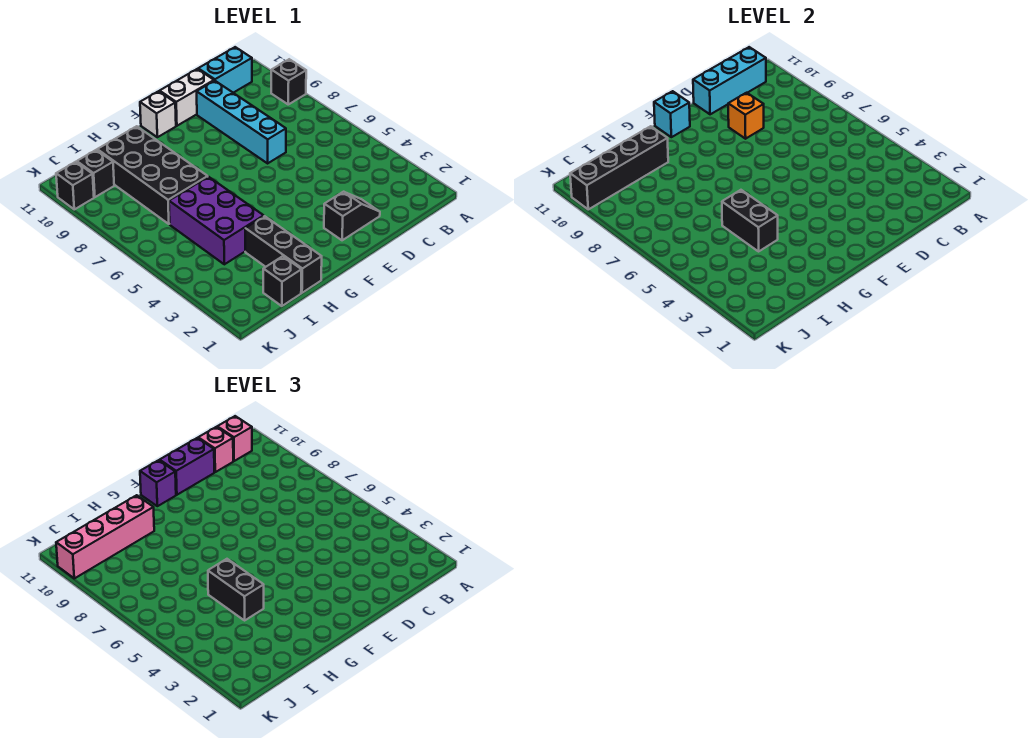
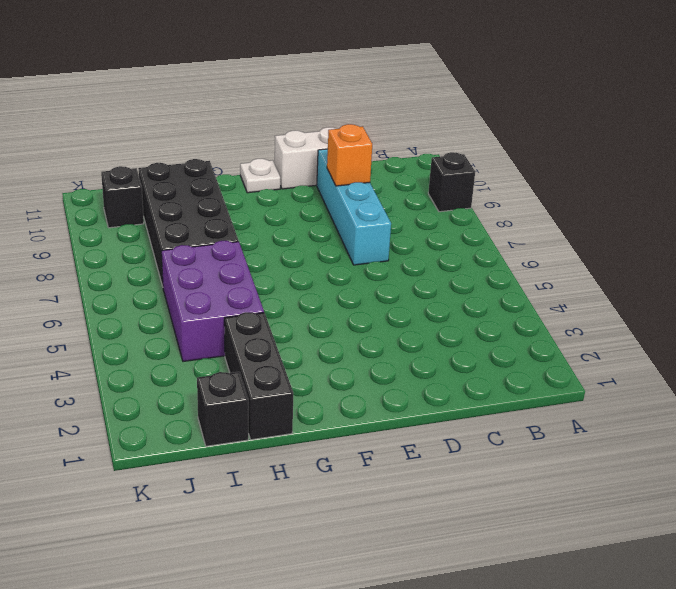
white plate F11 level 1 -> white brick F11 level 1
none -> cyan brick B11:C11 level 1
none -> black slope D2:E2 level 1 top E
none -> black brick K10 level 1

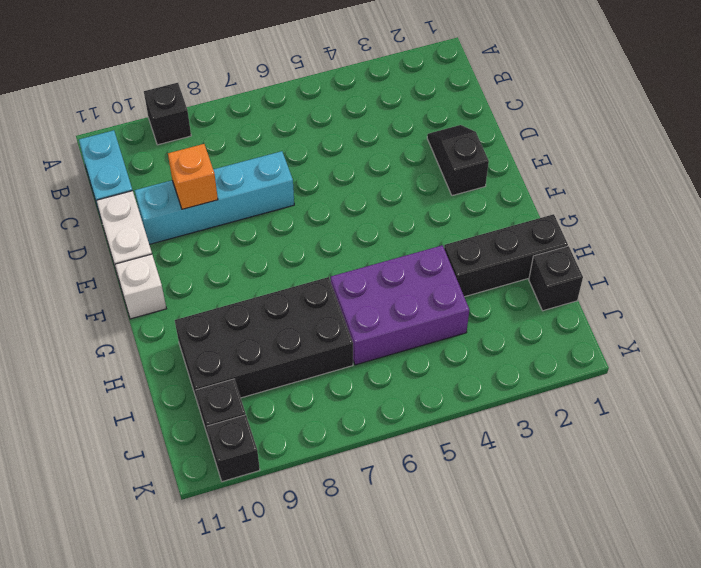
none -> cyan brick B11:D11 level 2
none -> cyan brick F11 level 2
none -> black brick H4:H5 level 2

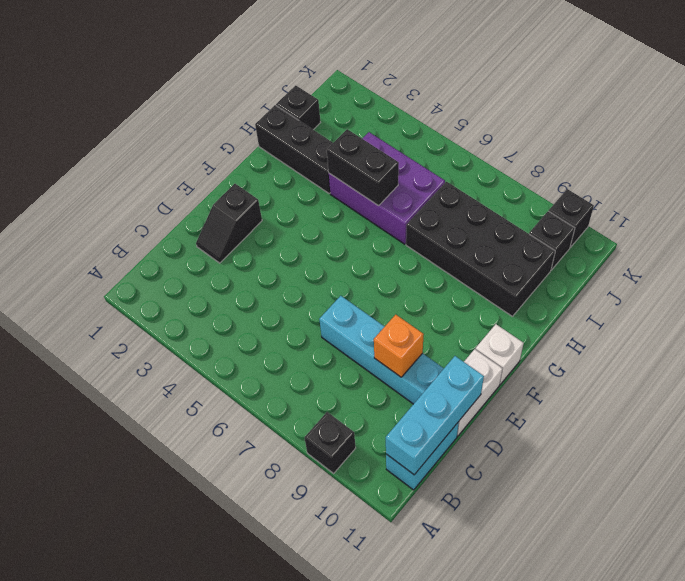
none -> cyan brick F11 level 2
none -> black brick H10:K10 level 2
none -> pink brick B11 level 3

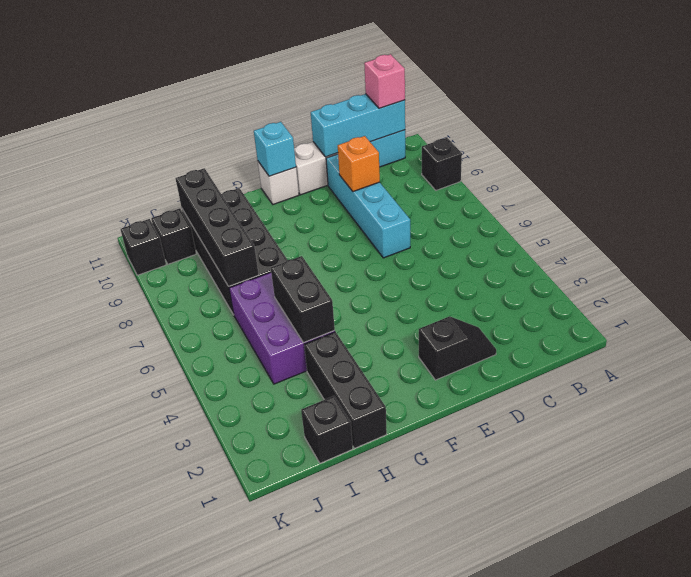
black brick I7:I10 level 2 -> black brick H10:K10 level 2
none -> pink brick C11 level 3
none -> purple brick D11:E11 level 3
none -> purple brick F11 level 3

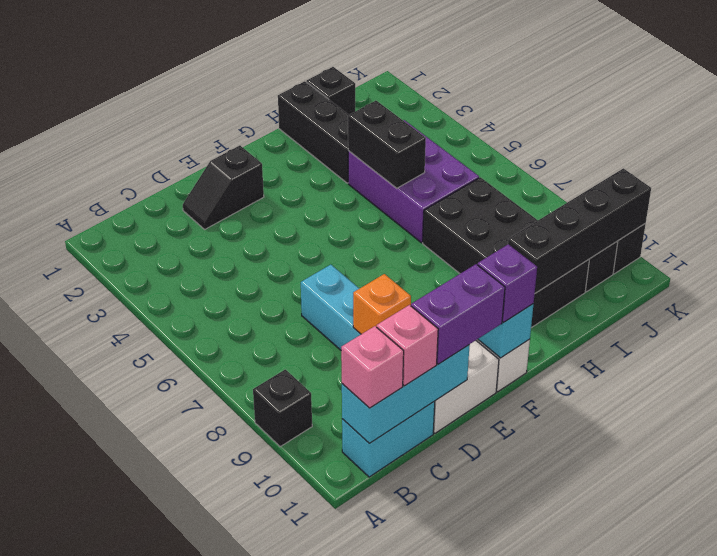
none -> black brick H4:H5 level 3
none -> pink brick H10:K10 level 3

